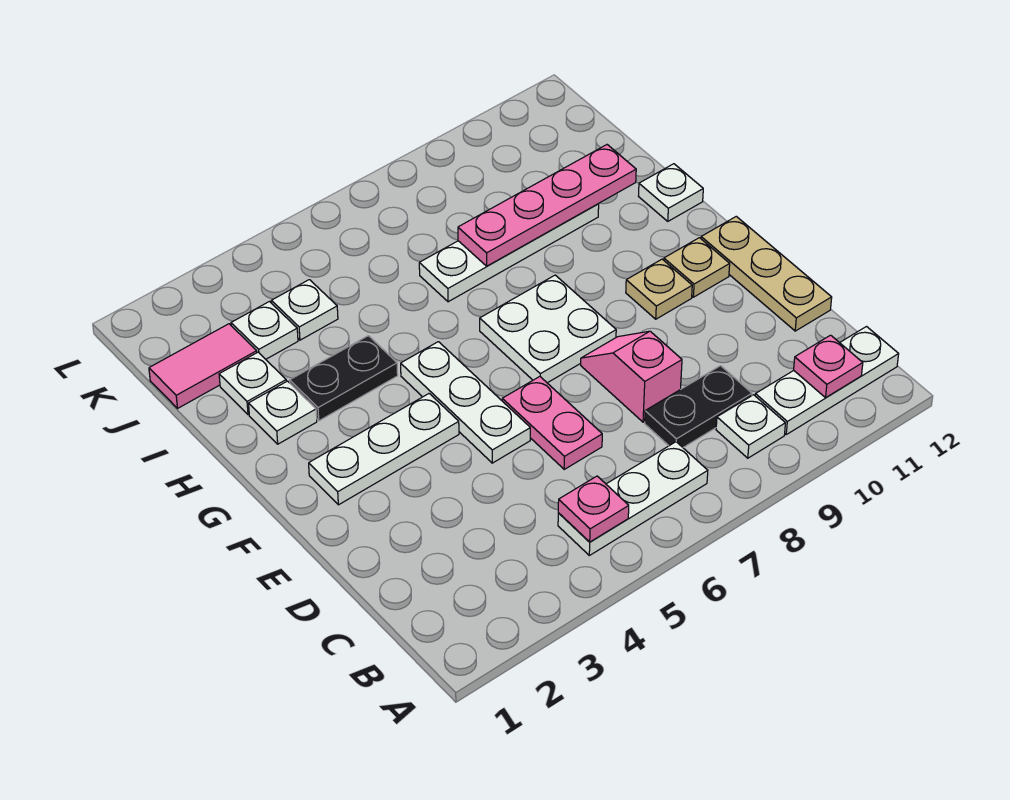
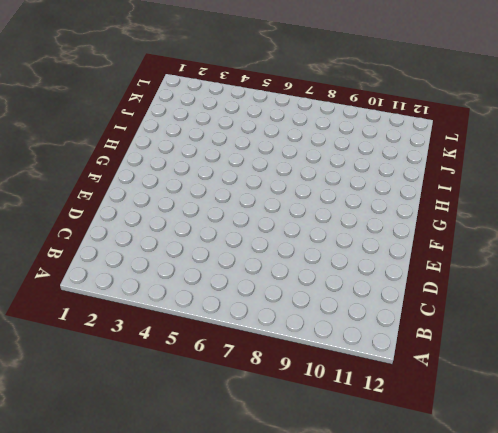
none -> white plate B5:B7 level 1
none -> white plate B9 level 1
none -> white plate B10:B12 level 1

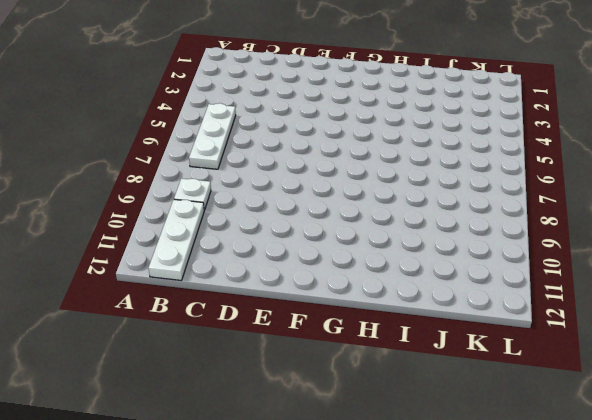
none -> black plate C8:C9 level 1
none -> pink plate D6:E6 level 1
none -> pink slope D8:E8 level 1 top D

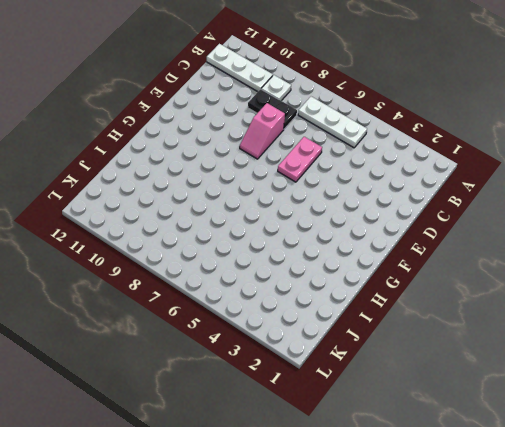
none -> tan plate D12:F12 level 1
none -> white plate E5:G5 level 1
none -> white plate F2:F4 level 1

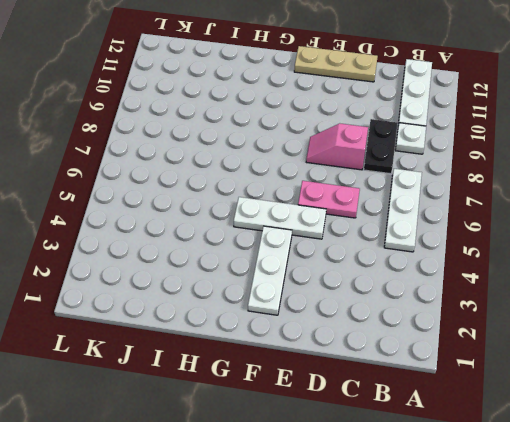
none -> white plate F7:G8 level 1
none -> tan plate F10 level 1
none -> tan plate F11 level 1

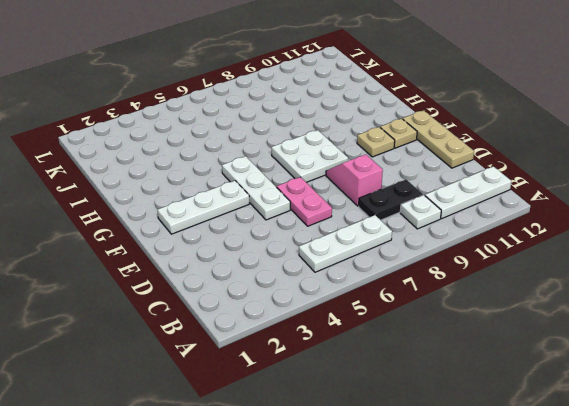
none -> white plate H2 level 1
none -> black plate H3:H4 level 1
none -> white plate H12 level 1

